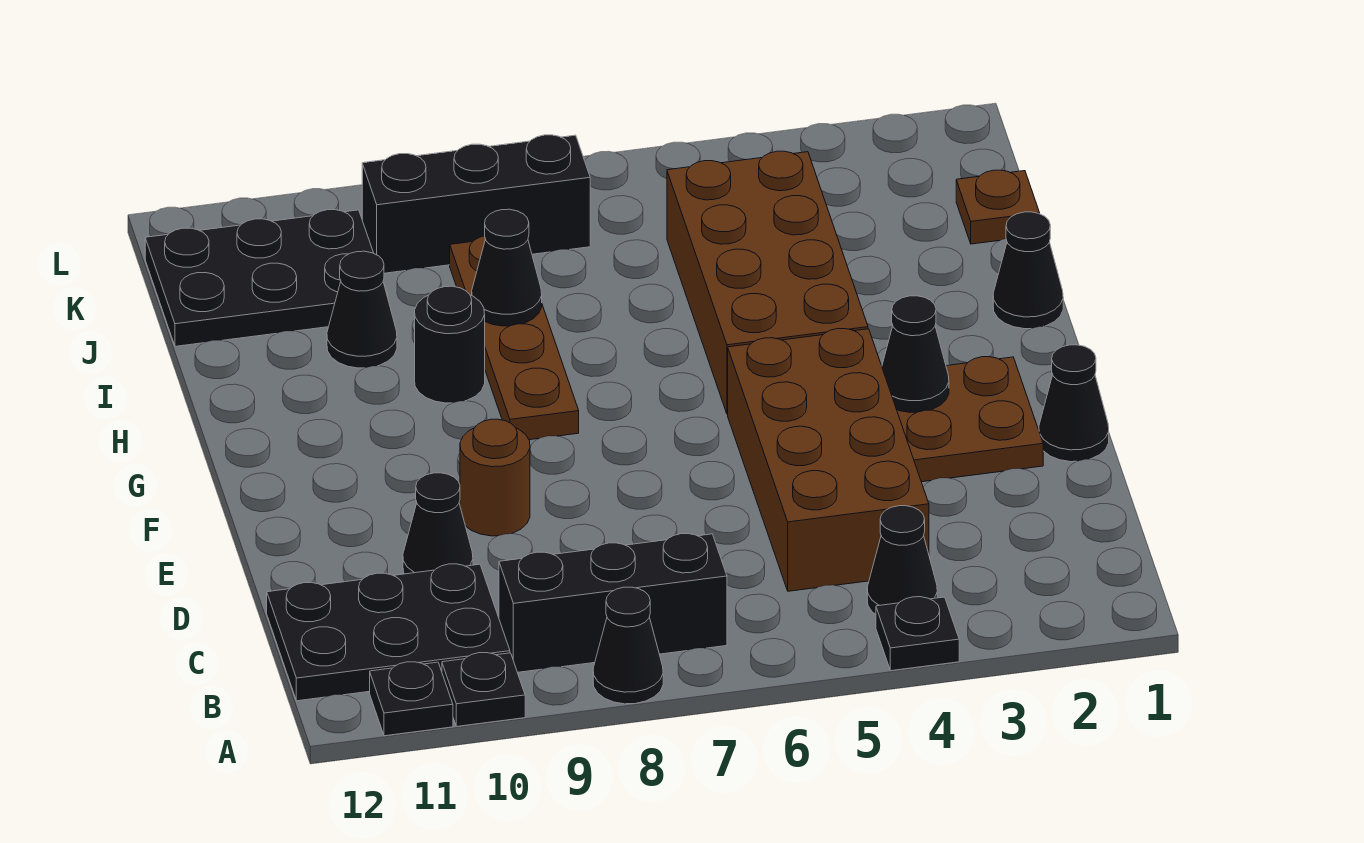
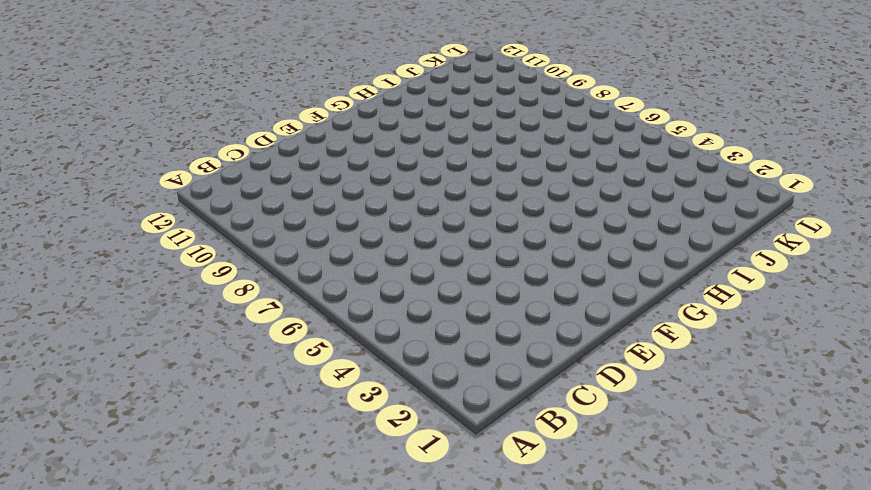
none -> black plate A4 level 1
none -> black cone A8 level 1
none -> black plate A10 level 1

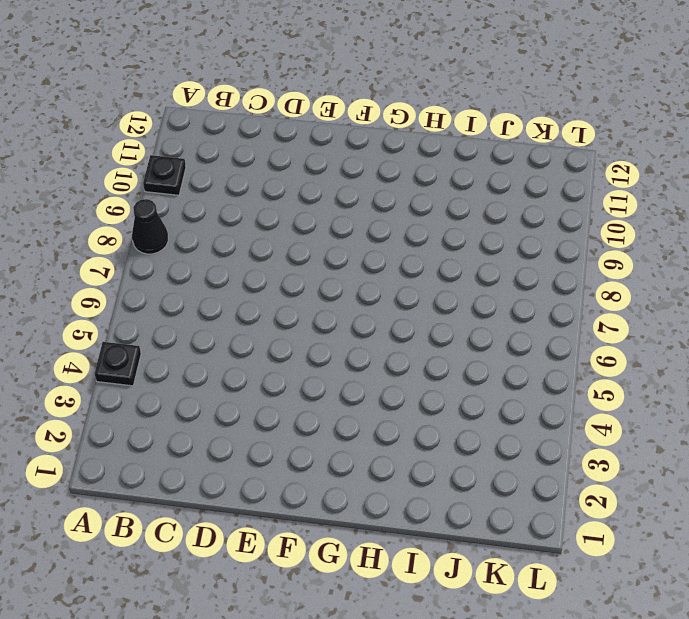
none -> black plate A11 level 1
none -> black cone B4 level 1
none -> black brick B7:B9 level 1

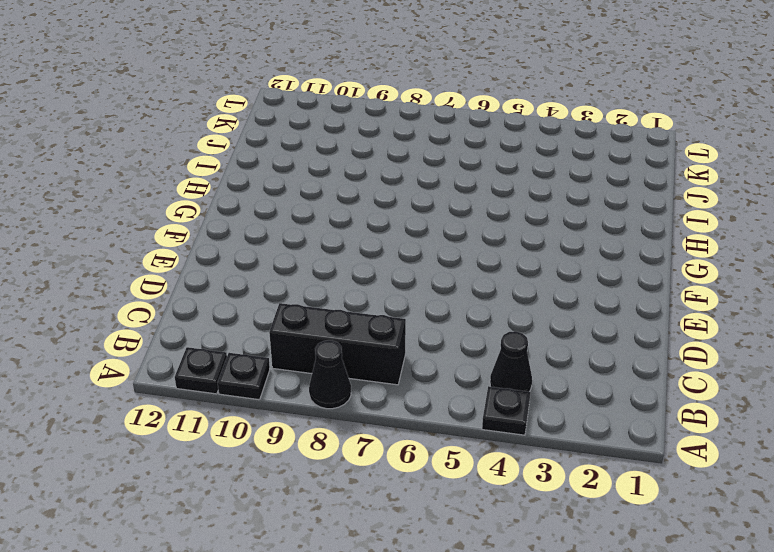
none -> black plate B10:C12 level 1
none -> brown brick C4:F5 level 1
none -> black cone D10 level 1

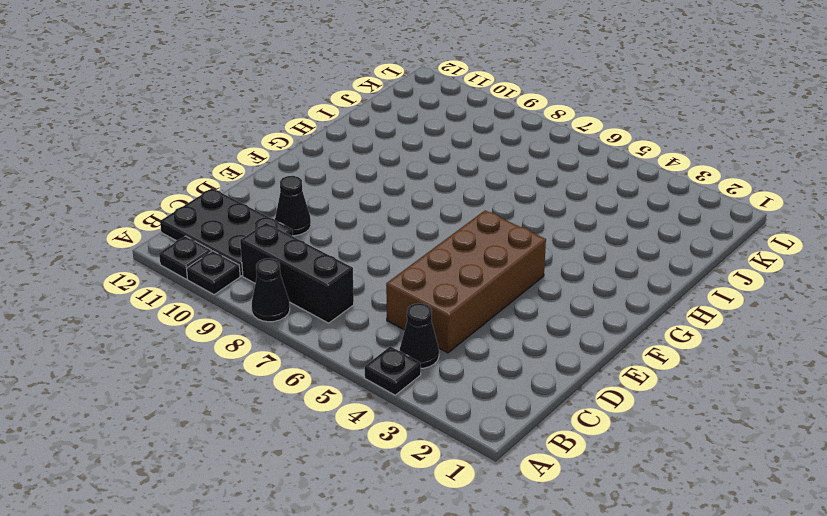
none -> black cone E1 level 1
none -> brown plate E2:F3 level 1
none -> brown round brick E9 level 1

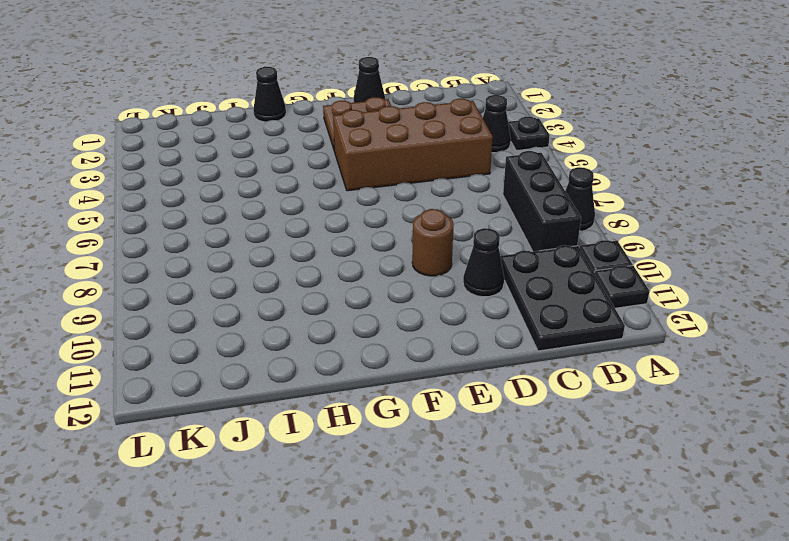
none -> brown brick G4:J5 level 1
none -> brown plate G8:J8 level 1
none -> black round brick H9 level 1

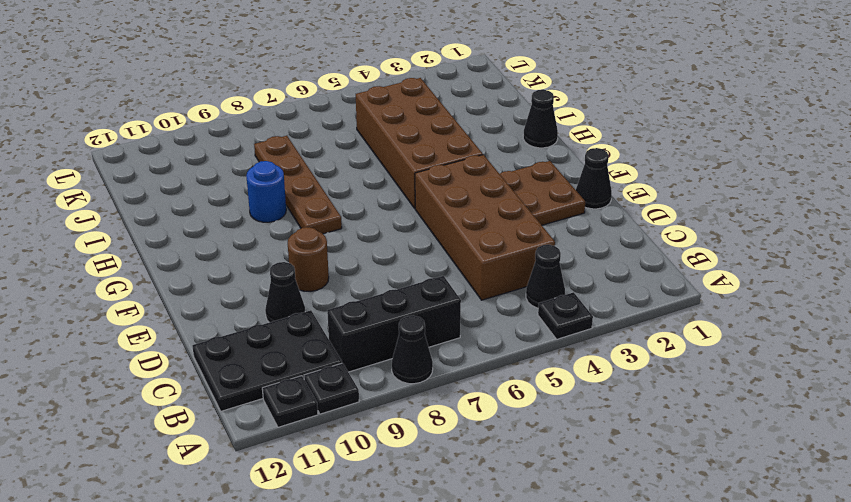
blue round brick H9 level 1 -> black round brick H9 level 1
none -> black cone I10 level 1
none -> brown plate J1 level 1
none -> black plate J10:K12 level 1

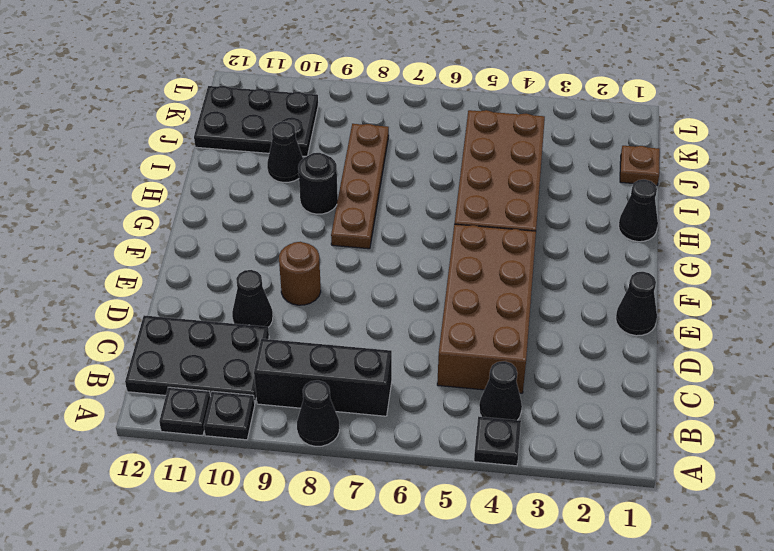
none -> brown plate E2:F3 level 1
none -> black brick K7:K9 level 1
none -> black cone F3 level 2

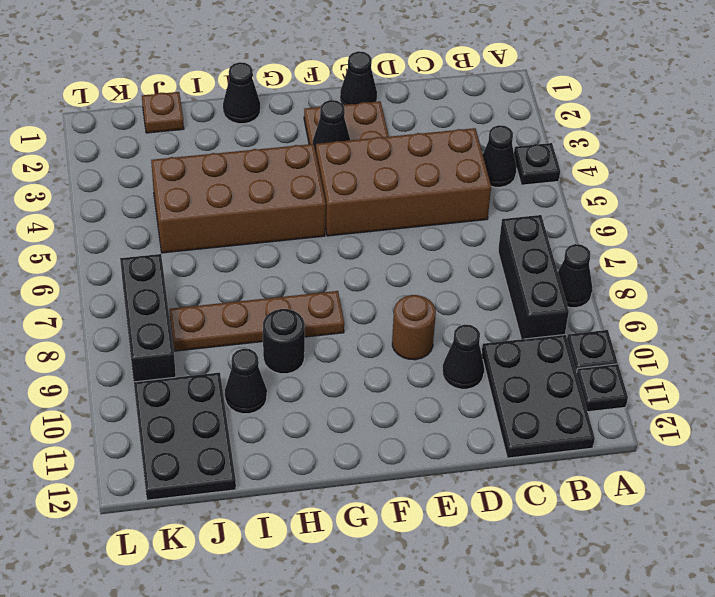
none -> black cone I8 level 2

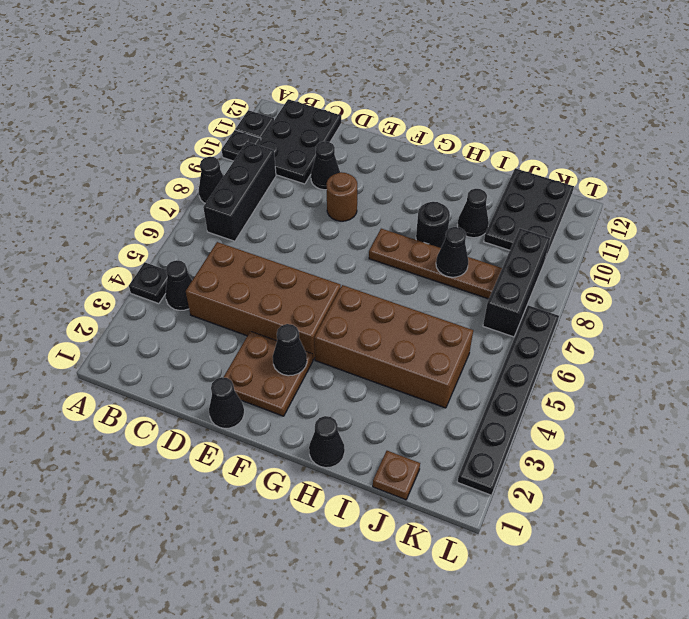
black plate L2:L7 level 1 -> none

